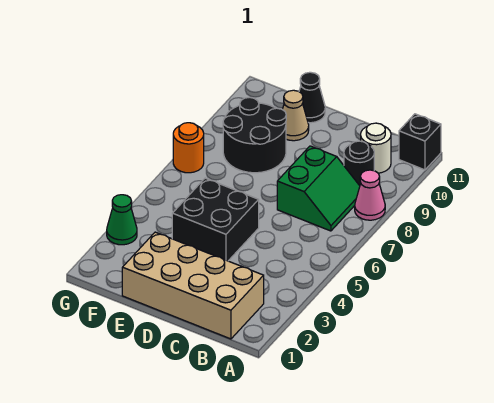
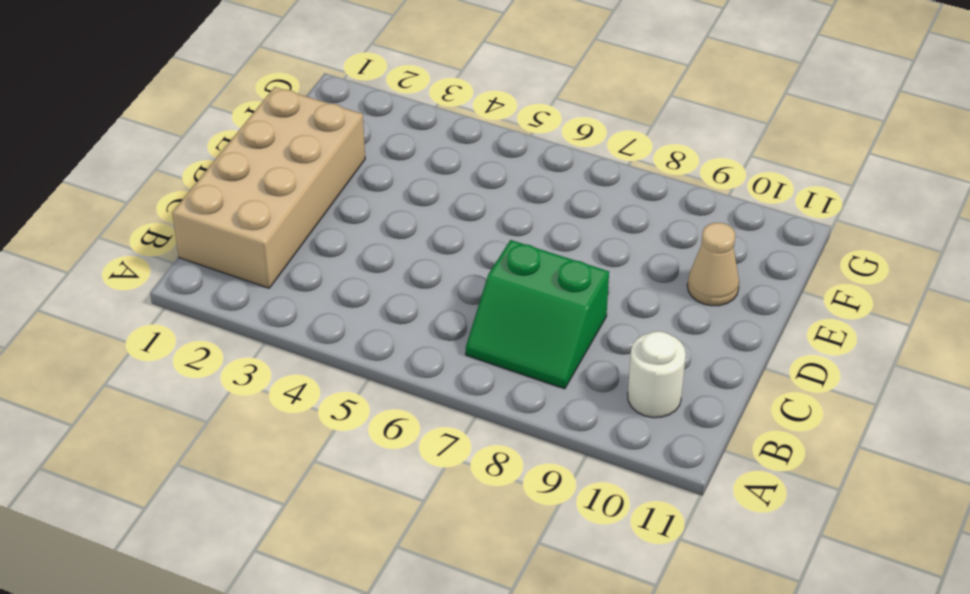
none -> pink cone A8 level 1
none -> black brick A11 level 1
none -> black round brick B9 level 1

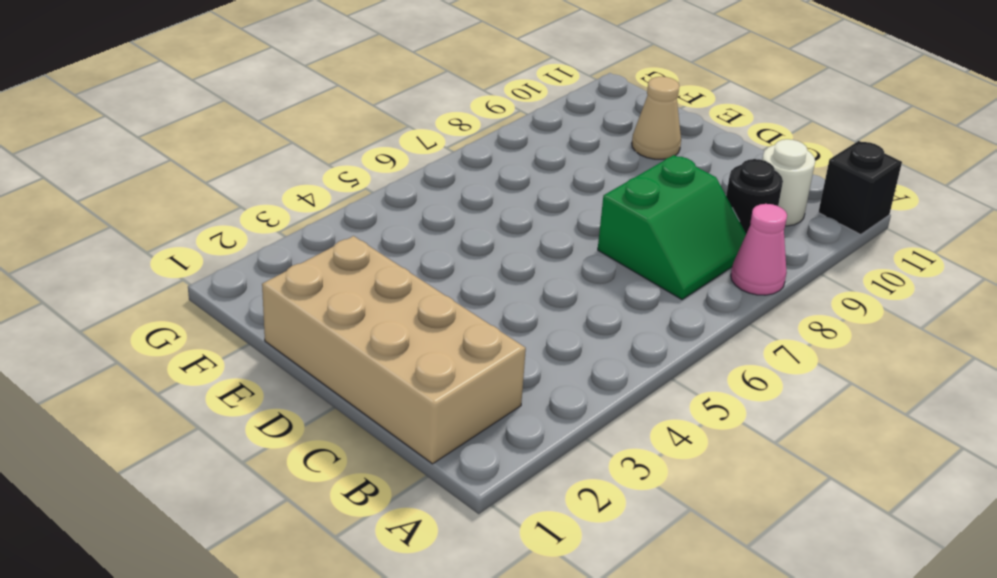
none -> black brick D4:E5 level 1
none -> black round brick E8:F9 level 1
none -> black cone E11 level 1

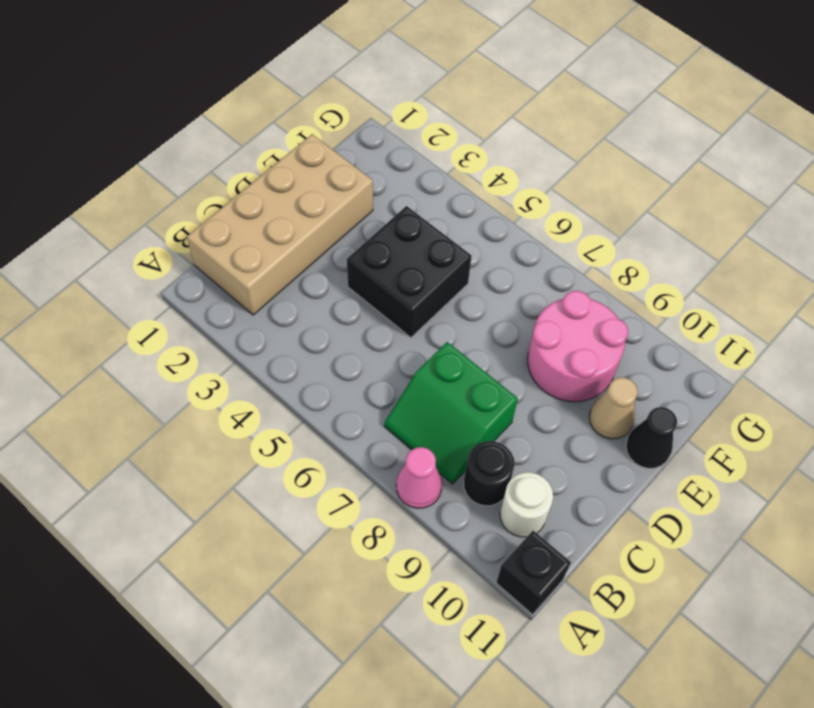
pink round brick E8:F9 level 1 -> black round brick E8:F9 level 1
none -> green cone G3 level 1
none -> orange round brick G7 level 1

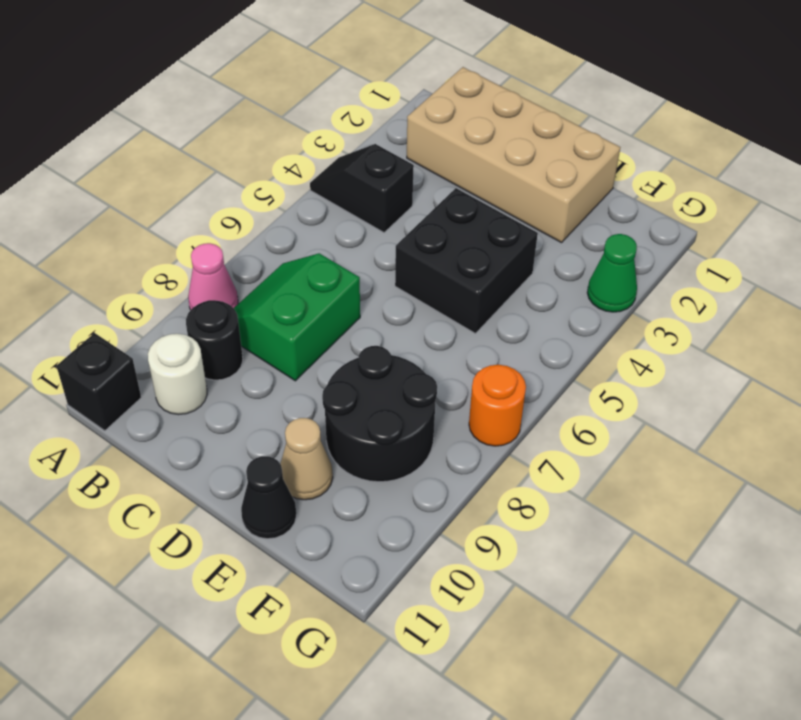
black slope A4:B4 level 1 top B -> none

